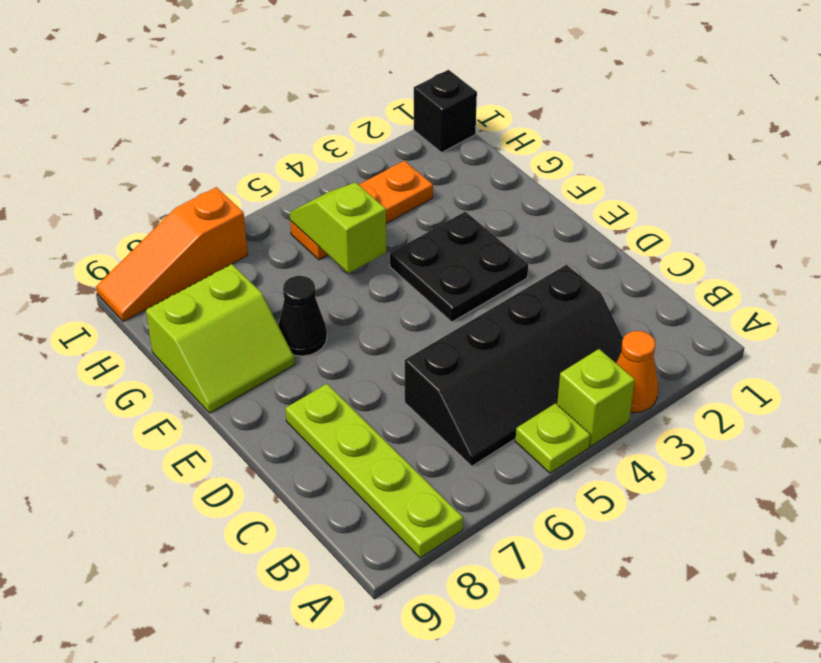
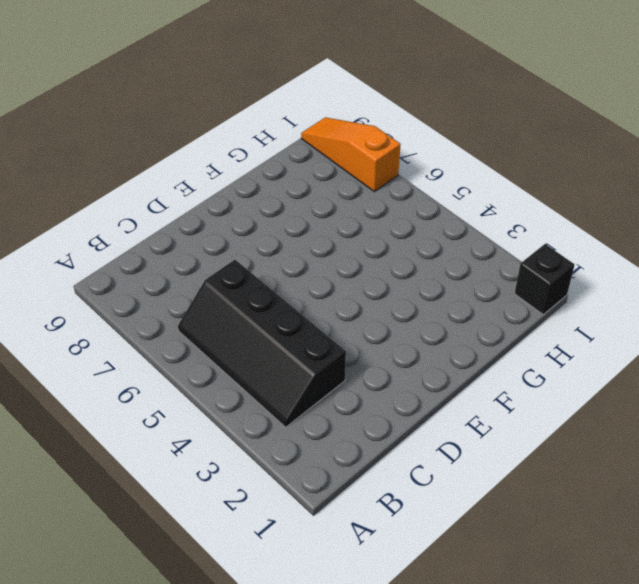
none -> orange cone A3 level 1
none -> lime brick A4 level 1
none -> lime plate A5 level 1

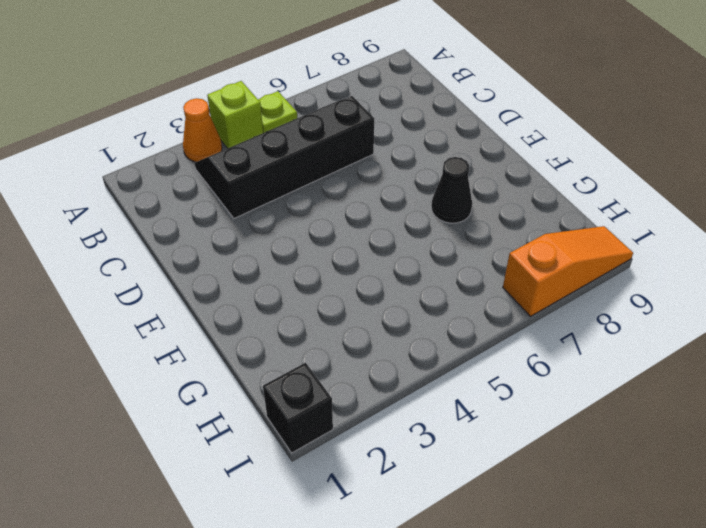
none -> lime plate A8:D8 level 1
none -> black plate E3:F4 level 1
none -> lime slope F8:G9 level 1 top G

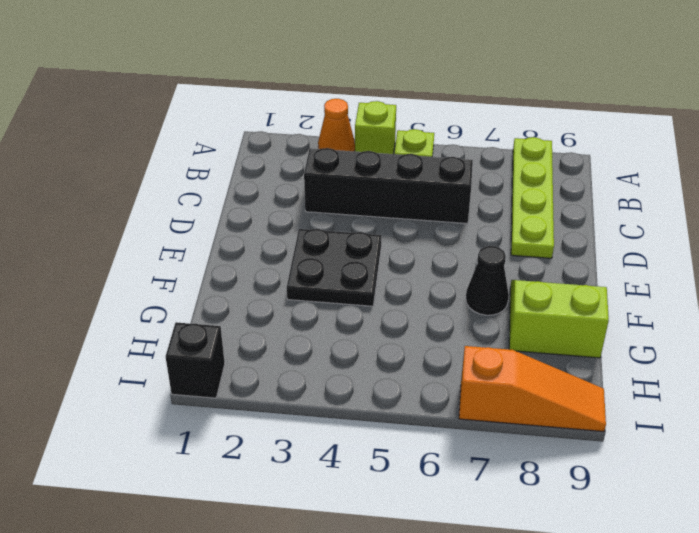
none -> orange plate H3:H5 level 1
none -> lime slope G5:H5 level 2 top G

